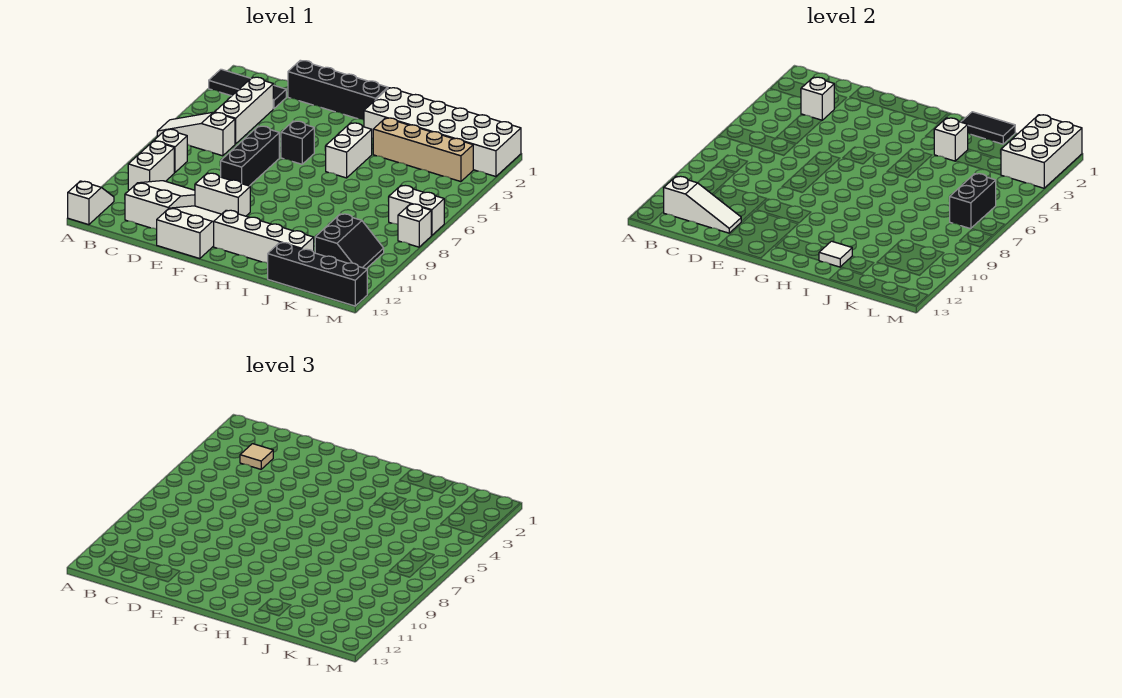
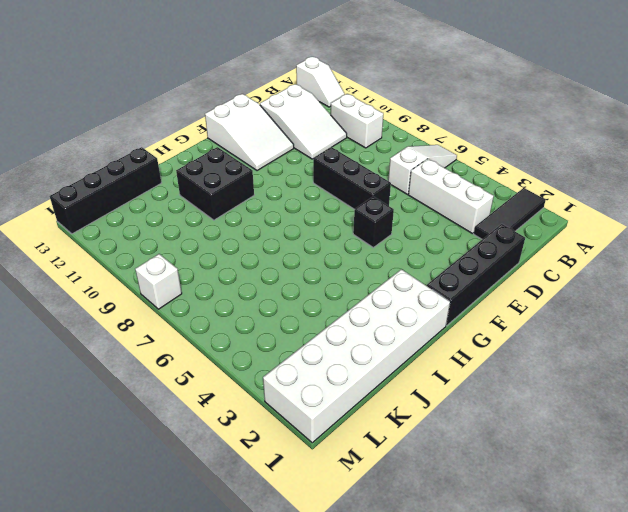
black brick H10:I11 level 1 -> none
none -> white brick B8 level 1
none -> white brick E10:F10 level 1
none -> white brick G12:J12 level 1

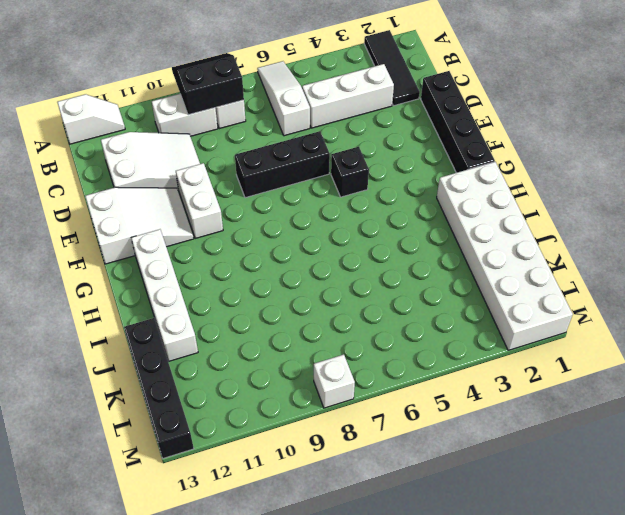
black slope A8:B9 level 2 top B -> black slope K10:L11 level 1 top K
none -> white brick H4:H5 level 1
none -> tan brick I3:L3 level 1
none -> white brick L7:M7 level 1

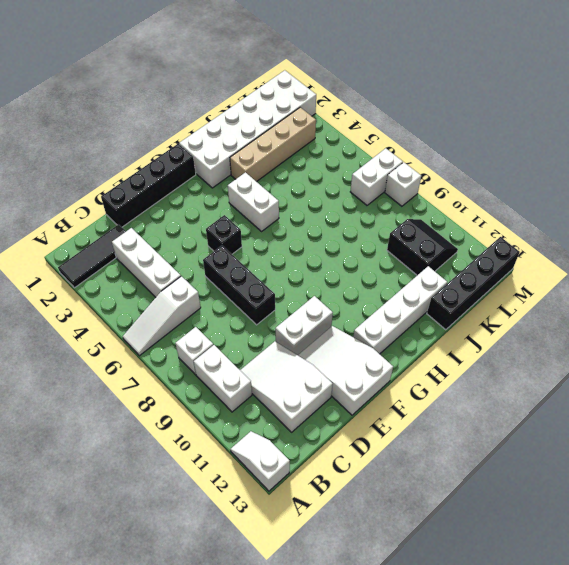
none -> white slope B12:D12 level 2 top B
none -> white brick C3 level 2
none -> black tile I1:J1 level 2

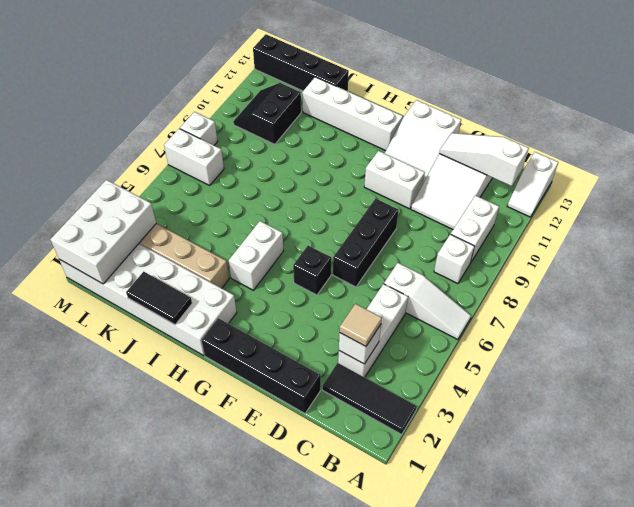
none -> white brick I3 level 2
none -> white tile I12 level 2
none -> black brick L6:L7 level 2

